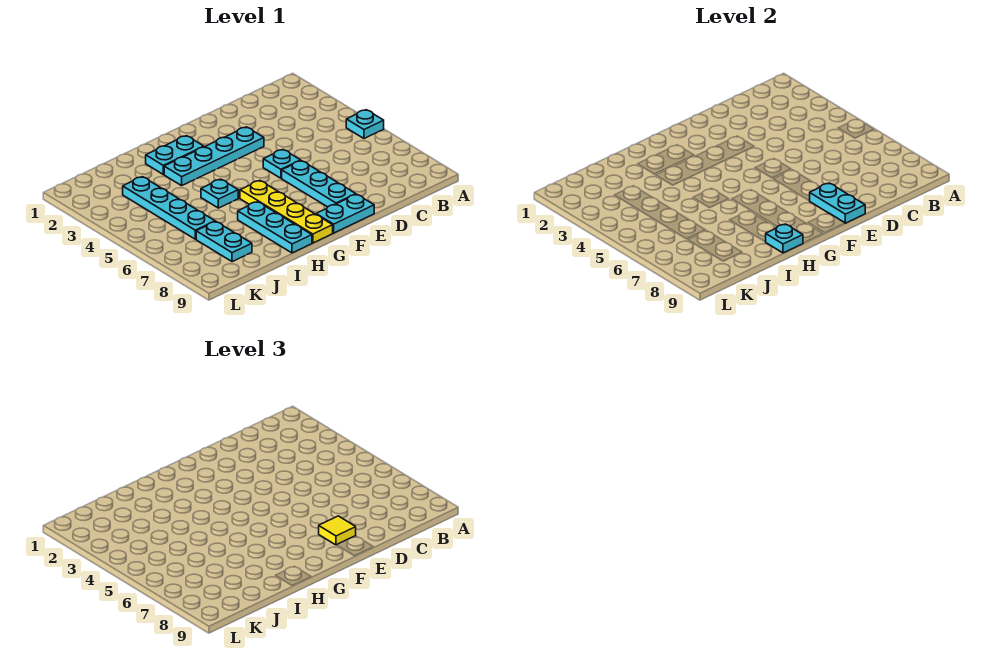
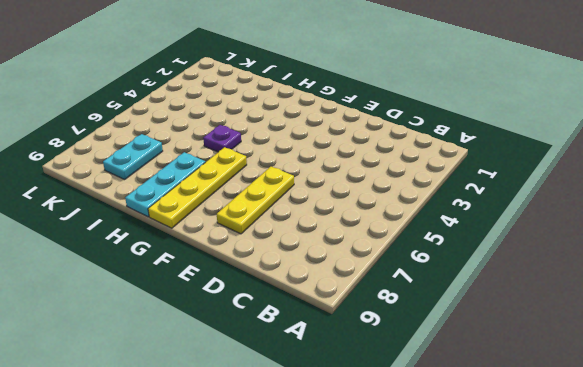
yellow plate E6:E8 level 1 -> cyan plate E6:E8 level 1
purple plate H5 level 1 -> cyan plate H5 level 1
none -> cyan plate A5 level 1
none -> cyan plate E3:H3 level 1
none -> cyan plate E5 level 1

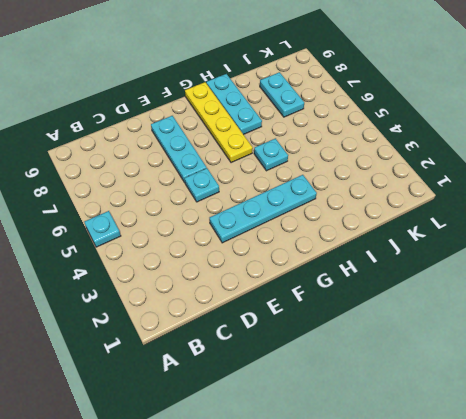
none -> cyan plate E9:F9 level 1
none -> cyan plate G2:H2 level 1
none -> cyan plate J3:J6 level 1

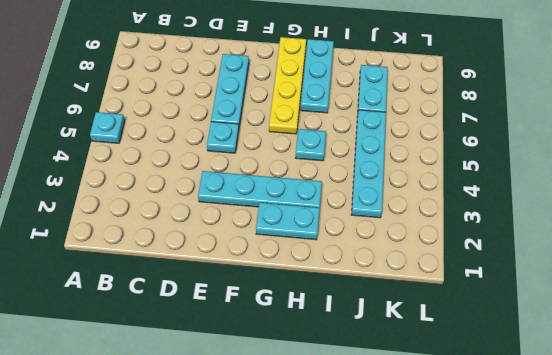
none -> cyan plate E9:F9 level 1
none -> cyan plate E8:E9 level 2
none -> cyan plate H9 level 2

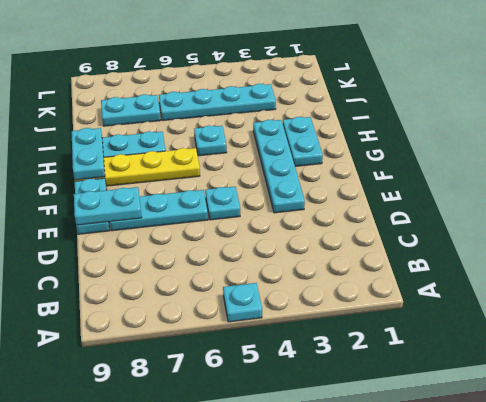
cyan plate G9:H9 level 2 -> cyan plate H9 level 2
none -> yellow tile E8 level 3

